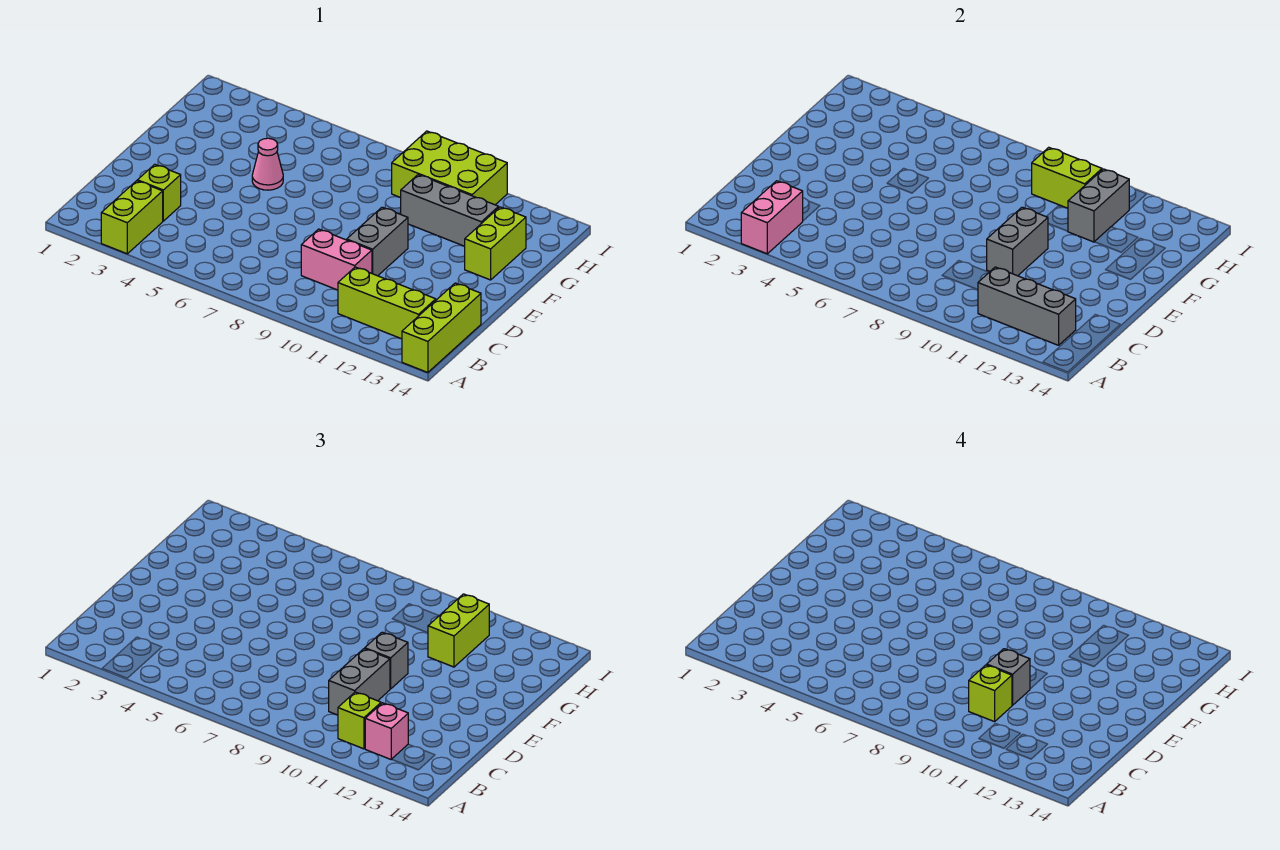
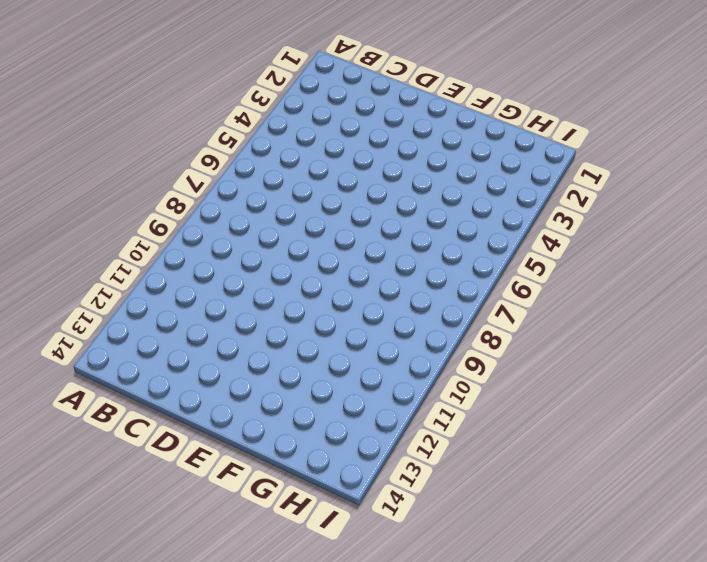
none -> lime brick A3:B3 level 1
none -> lime brick A14:C14 level 1
none -> lime brick B11:B13 level 1

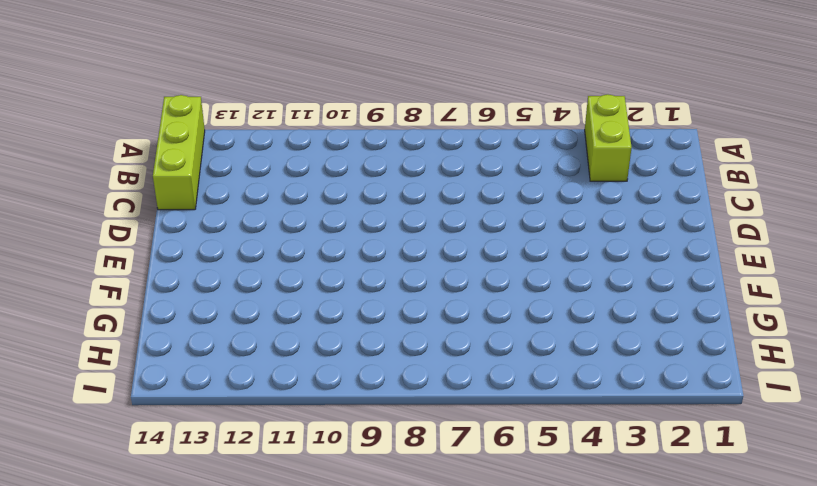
none -> lime brick B11:B13 level 1
none -> lime brick C3 level 1
none -> pink brick C9:C10 level 1

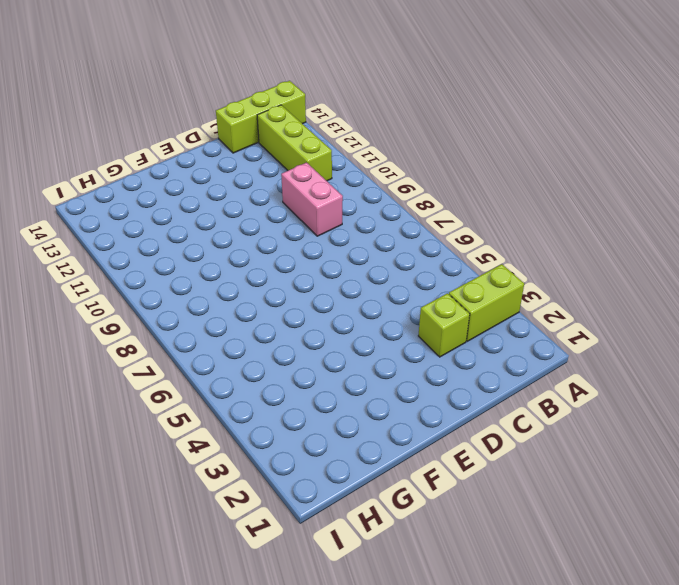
none -> grey brick D10:E10 level 1
none -> pink cone F5 level 1
none -> lime brick F13:G13 level 1

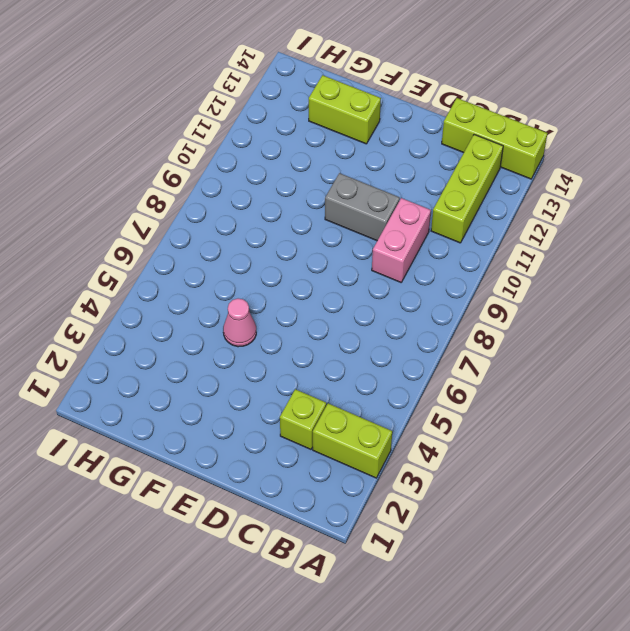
none -> grey brick G10:G12 level 1
none -> lime brick H9:I11 level 1
none -> pink brick A3:B3 level 2

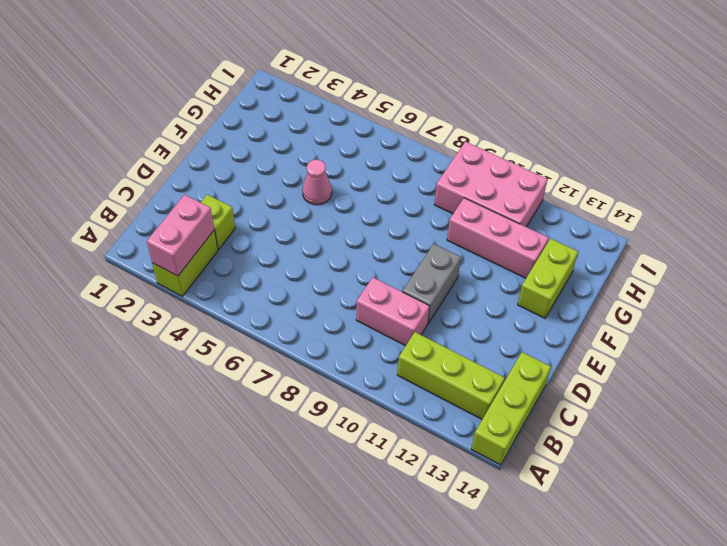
pink brick G10:G12 level 1 -> grey brick G10:G12 level 1
pink brick H9:I11 level 1 -> lime brick H9:I11 level 1
none -> grey brick B11:B13 level 2
none -> grey brick D10:E10 level 2
none -> grey brick G11:H11 level 2

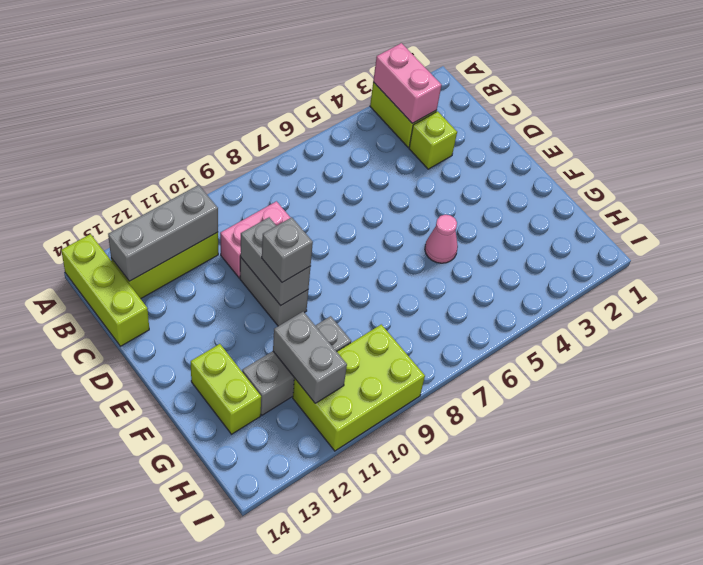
none -> lime brick H9:H10 level 2
none -> lime brick B11 level 3
none -> pink brick B12 level 3

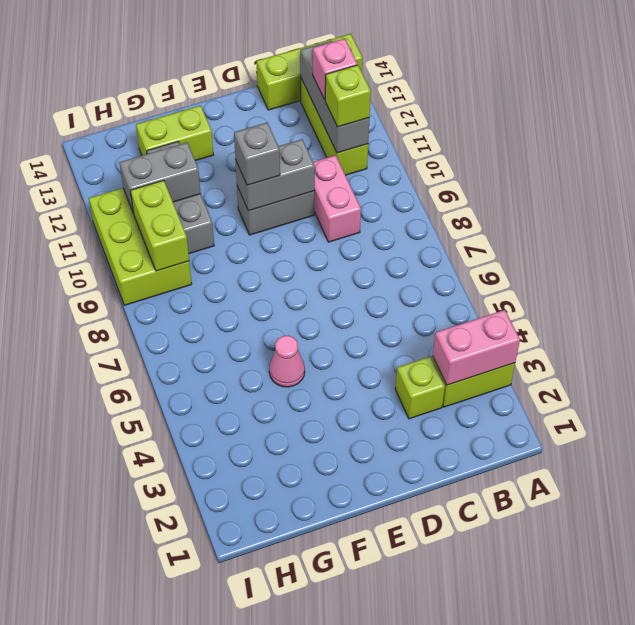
none -> grey brick C10:D10 level 3
none -> lime brick G11:H11 level 3
none -> lime brick C10 level 4

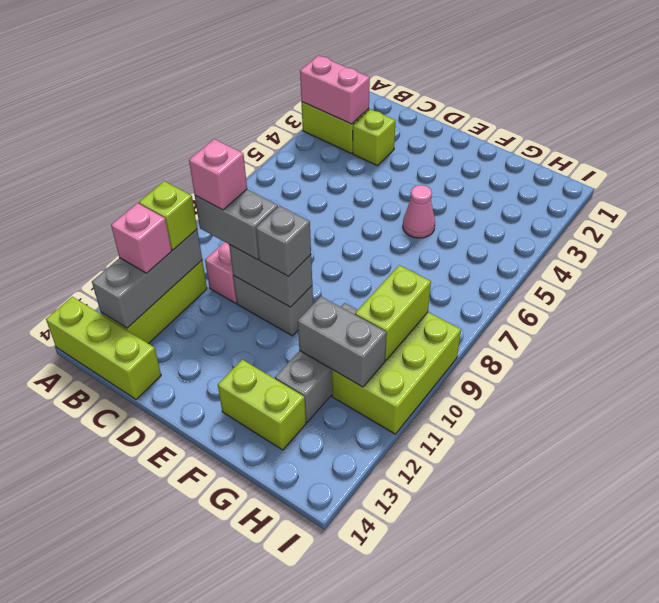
pink brick C10 level 4 -> lime brick C10 level 4
none -> lime brick G11:H11 level 3
none -> grey brick D10 level 4

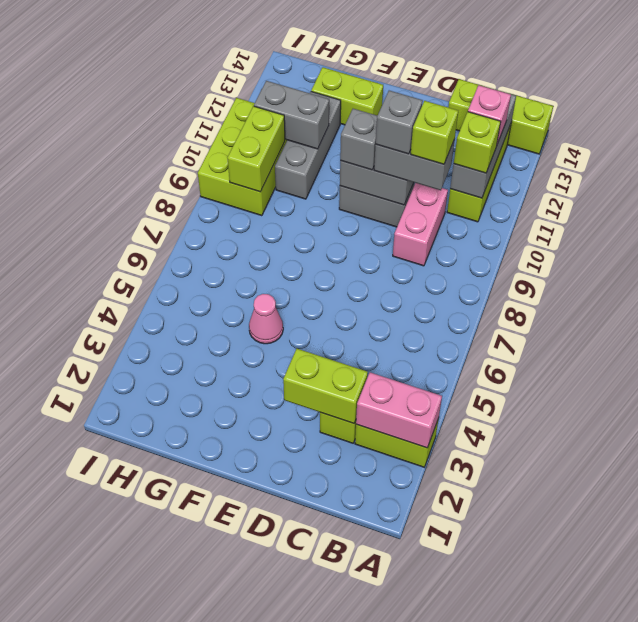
lime brick C3:D3 level 2 -> lime brick G11:H11 level 3

